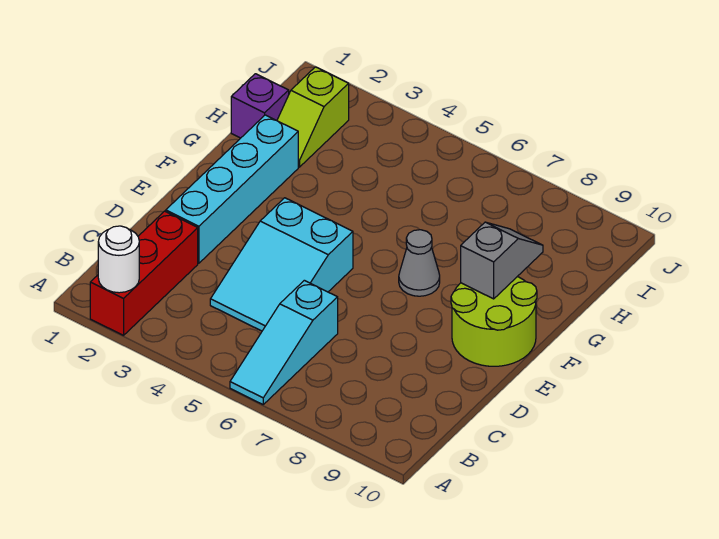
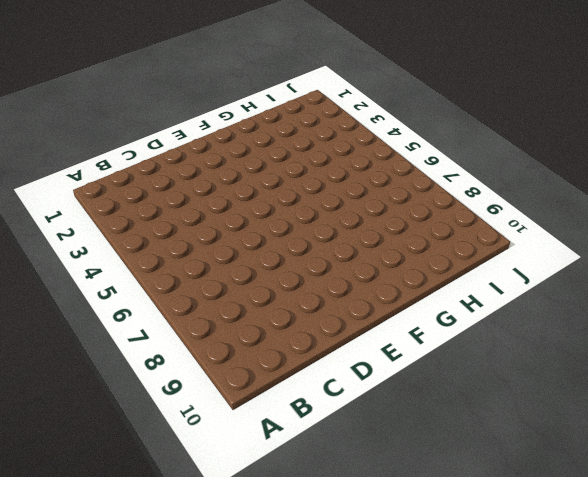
none -> red brick A2:C2 level 1
none -> cyan slope A6:C6 level 1 top C

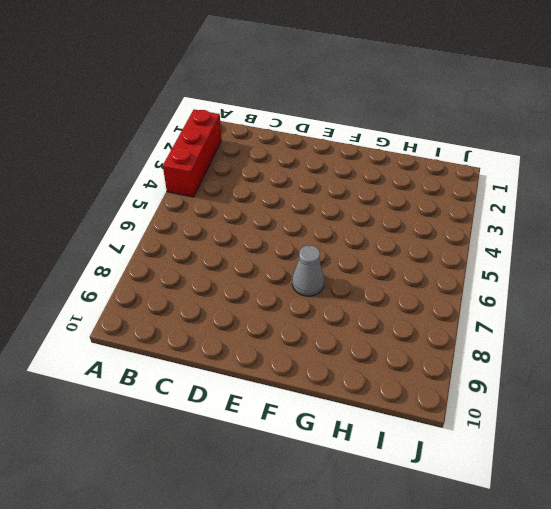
red brick A2:A4 level 1 -> red brick A2:C2 level 1
none -> cyan slope A6:C6 level 1 top C
none -> cyan slope C4:E5 level 1 top E

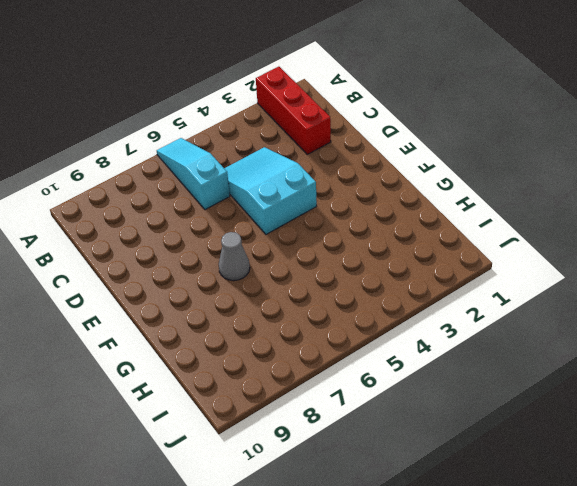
none -> cyan brick D2:G2 level 1
none -> lime round brick E9:F10 level 1

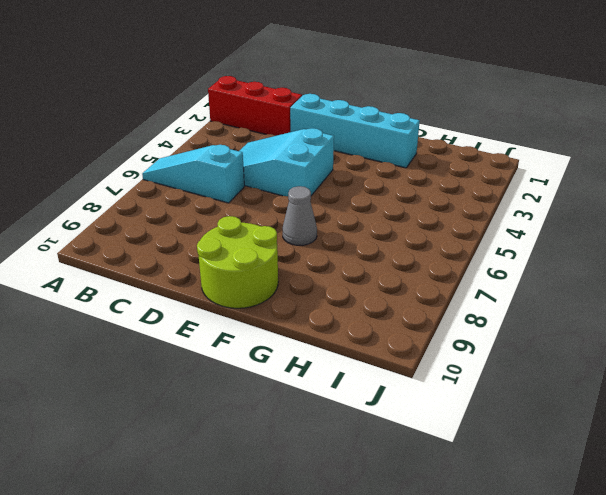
none -> purple brick H1 level 1
none -> lime slope H2:I2 level 1 top I

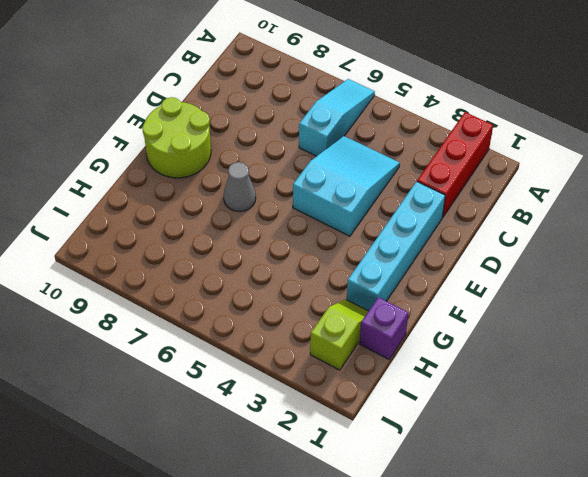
none -> white round brick A2 level 2
none -> grey slope F9:G9 level 2 top F

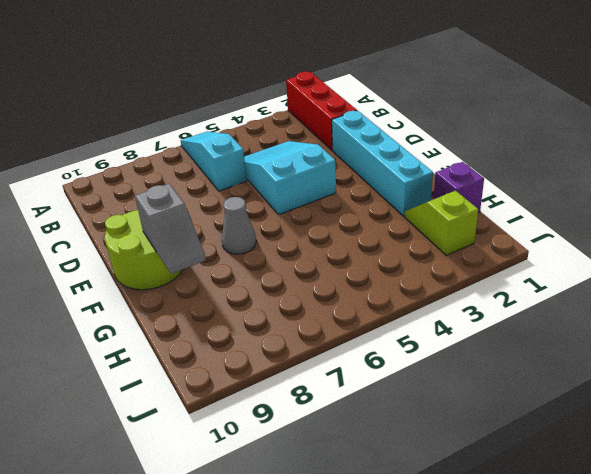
none -> white round brick A2 level 2

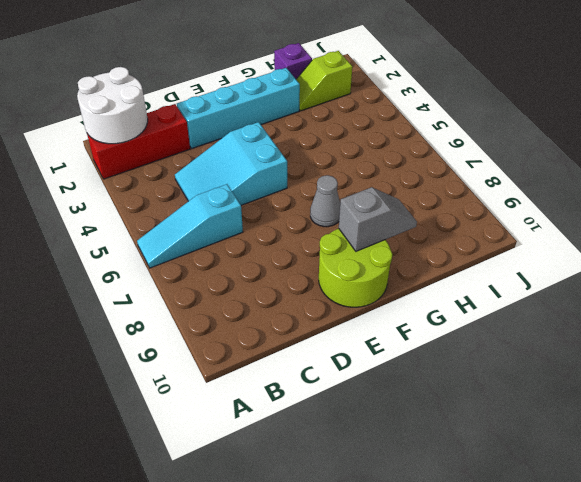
white round brick A1:B2 level 2 -> white round brick A2 level 2

